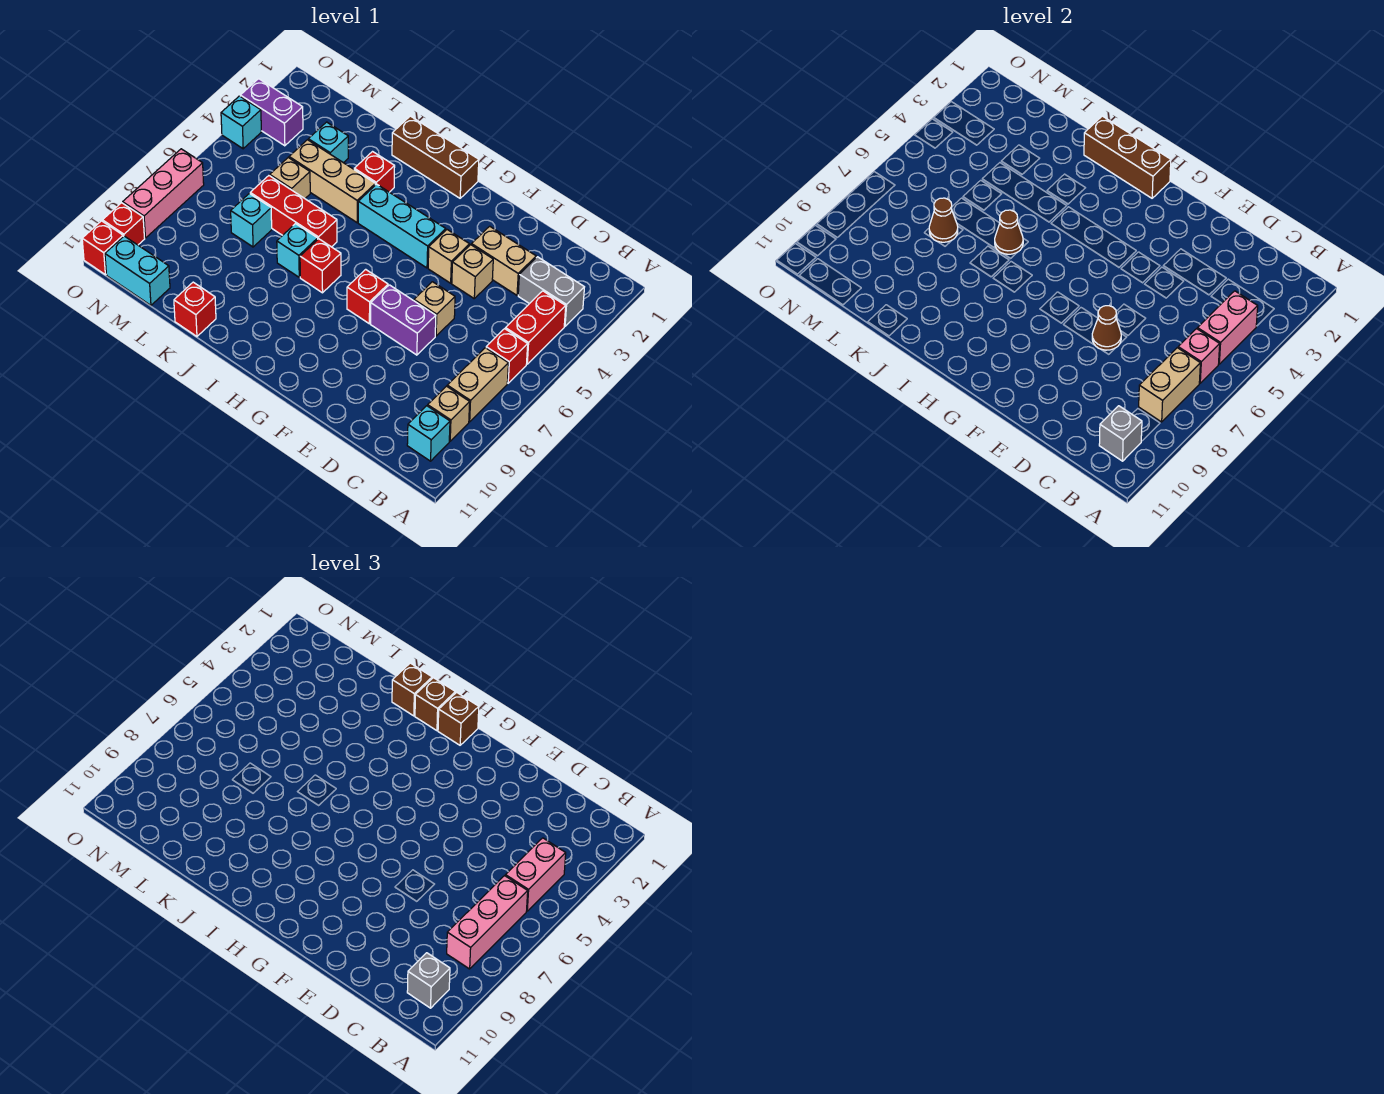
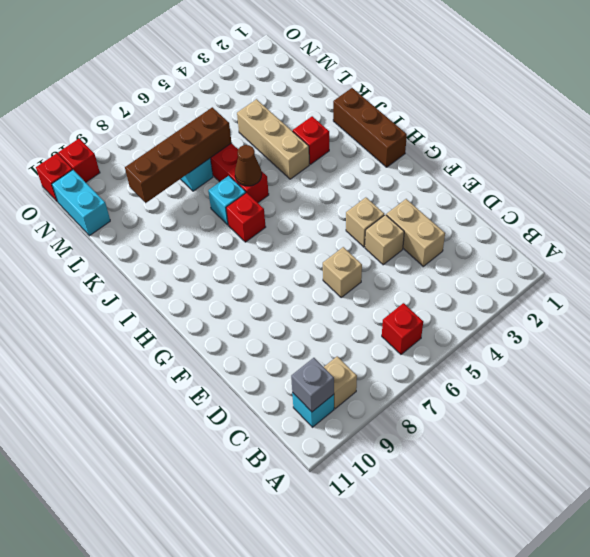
brown brick L6:L9 level 2 -> brown cone L7 level 2
none -> grey brick B3:C3 level 1
none -> red brick B4:B5 level 1
none -> tan brick B7:B8 level 1
none -> purple brick E7:F7 level 1

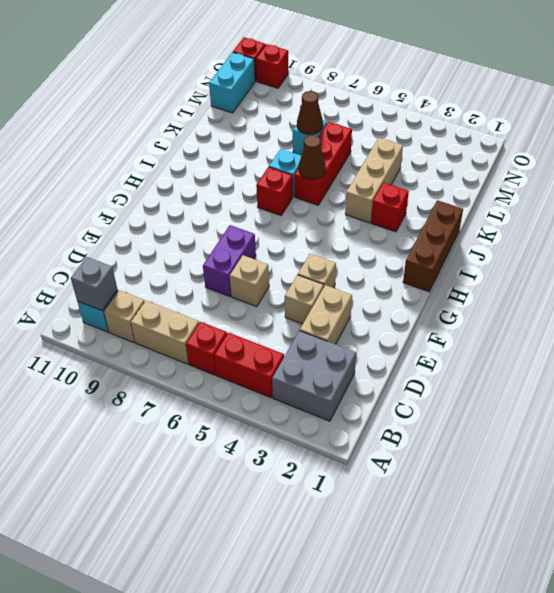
grey brick B2:C3 level 1 -> grey brick B3:C3 level 1
none -> cyan brick G4:I4 level 1
none -> red brick G7 level 1
none -> red brick K11 level 1
none -> cyan brick L3 level 1

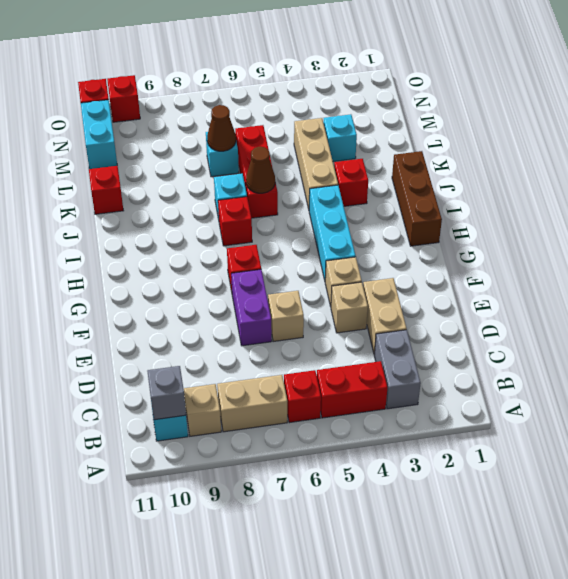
none -> tan brick L5 level 1
none -> purple brick N3:O3 level 1
none -> cyan brick O4 level 1
none -> pink brick O7:O9 level 1

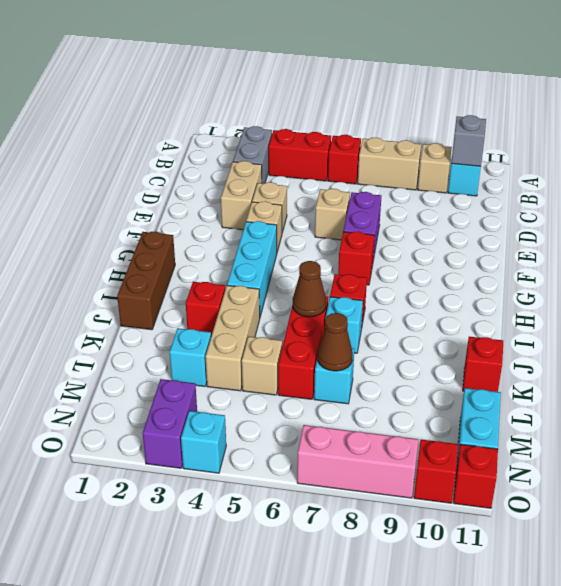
none -> pink brick B4:B5 level 2
none -> pink brick B6 level 2
none -> tan brick B7:B8 level 2
none -> brown cone E7 level 2

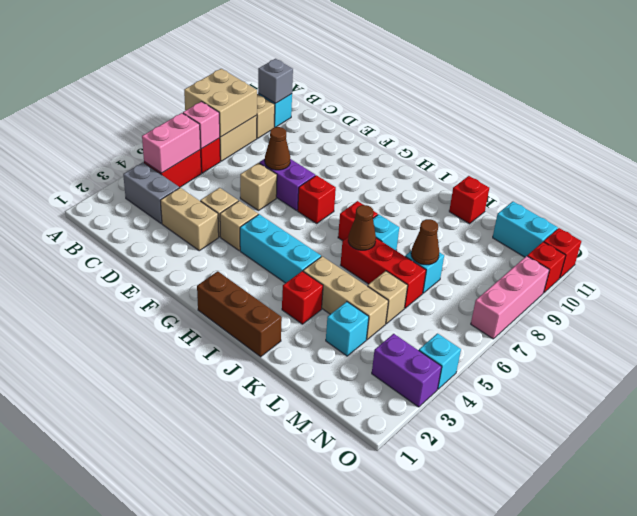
tan brick A7:B8 level 2 -> tan brick B7:B8 level 2
none -> brown brick H1:J1 level 2
none -> pink brick B4:B5 level 3
none -> pink brick B6:B8 level 3
none -> grey brick B10 level 3

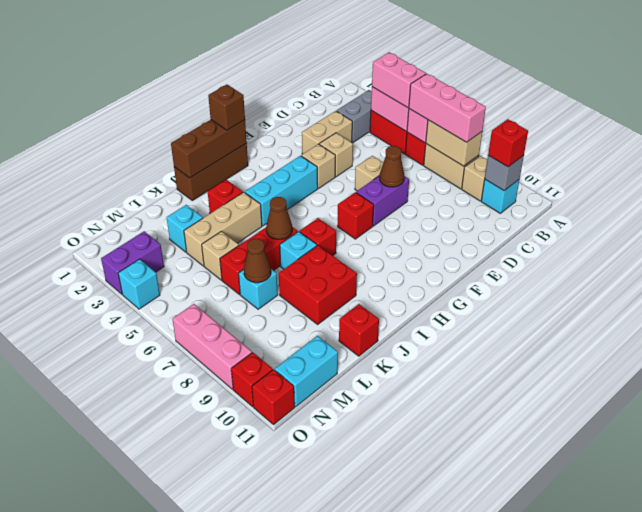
red brick B10 level 3 -> grey brick B10 level 3
red brick J8:K9 level 1 -> none
none -> brown brick I1 level 3
none -> brown brick J1 level 3

